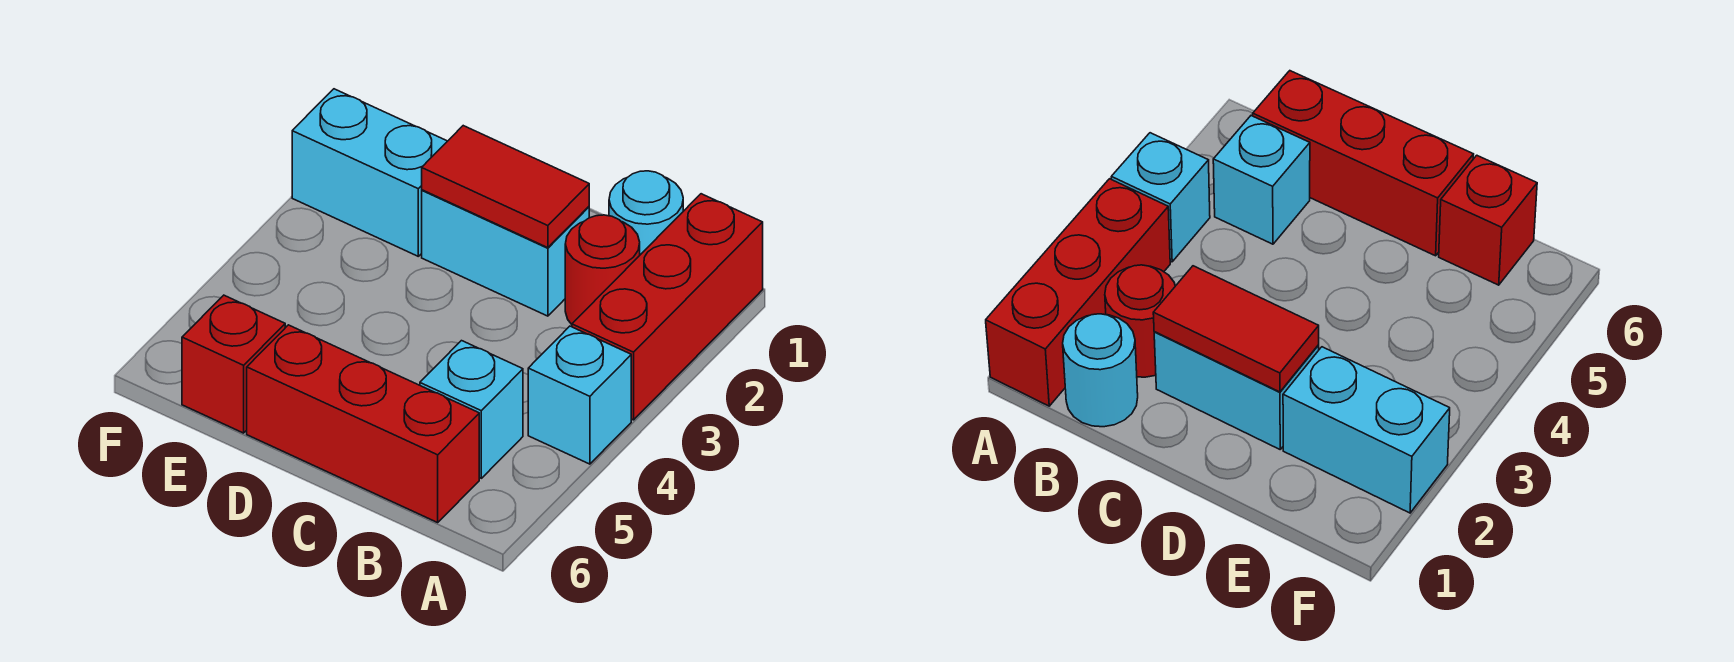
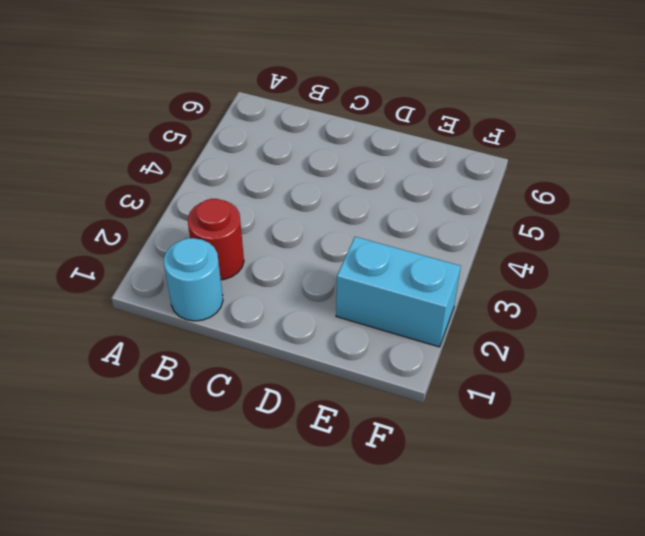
none -> red brick A1:A3 level 1
none -> cyan brick A4 level 1

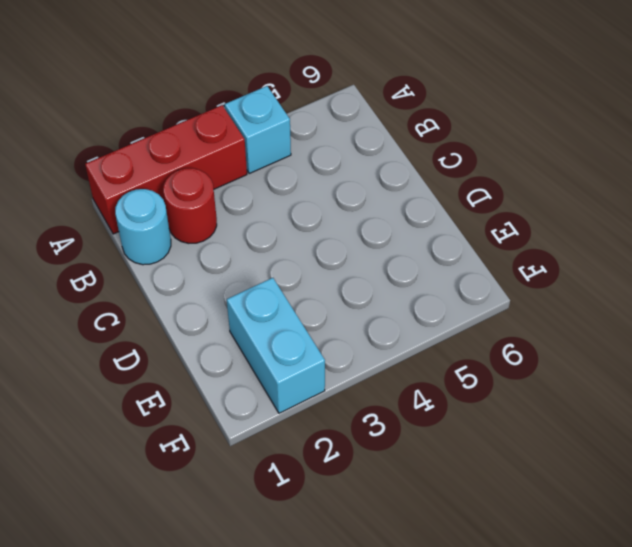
none -> cyan brick B5 level 1
none -> red brick B6:D6 level 1

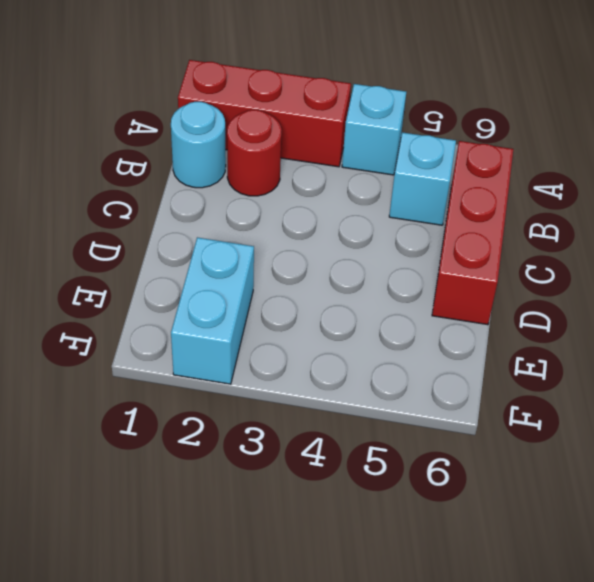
none -> cyan brick C2:D2 level 1
none -> red brick E6 level 1

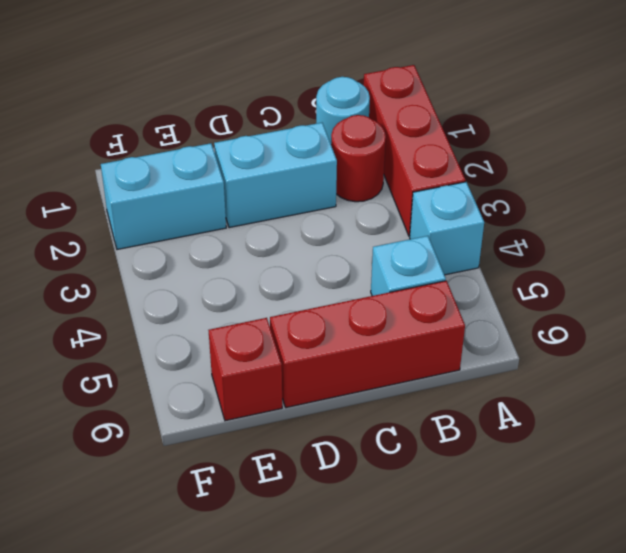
none -> red tile C2:D2 level 2

